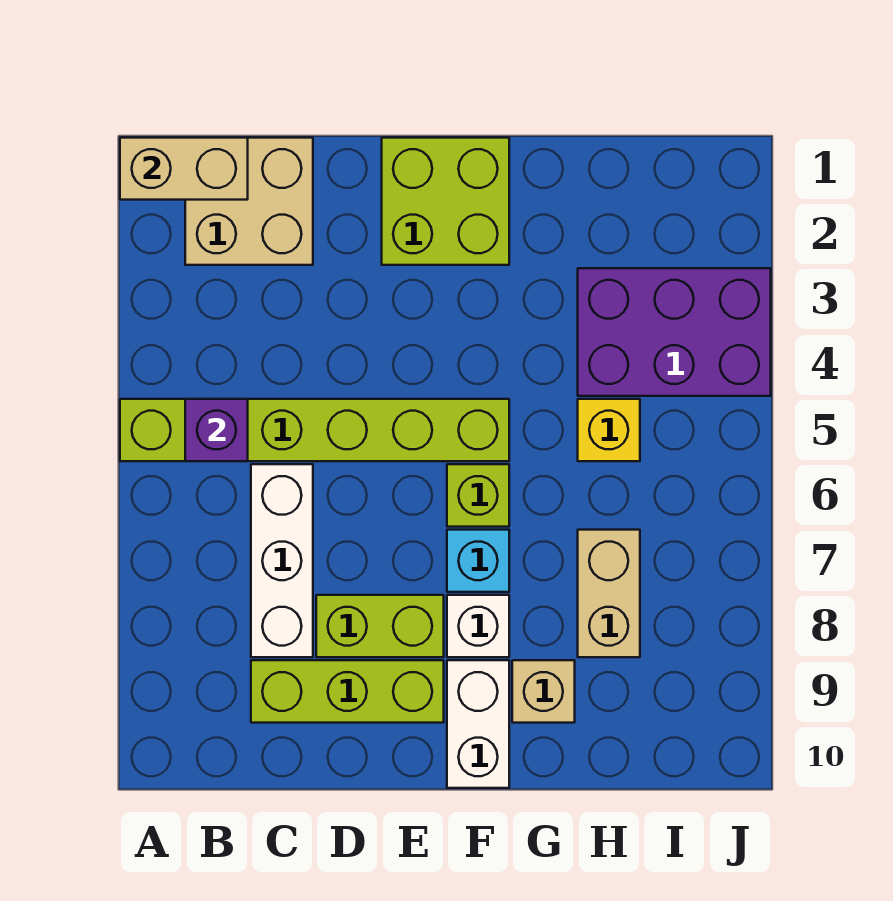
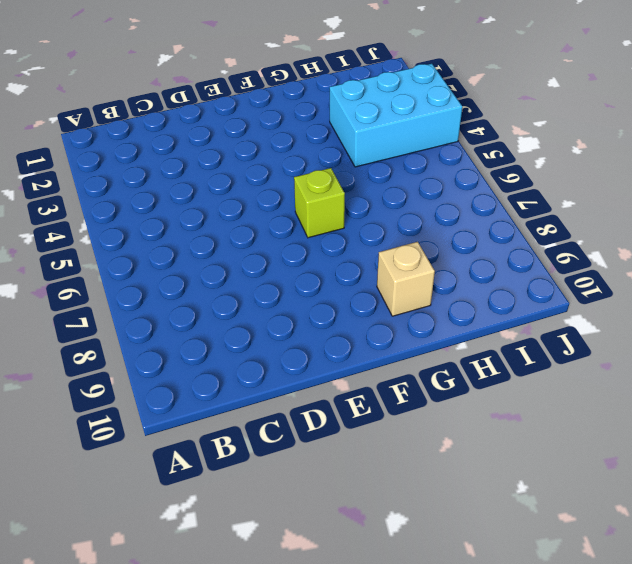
cyan brick H3:J4 level 1 -> purple brick H3:J4 level 1
none -> lime brick A5:F5 level 1
none -> tan brick B1:C2 level 1
none -> white brick C6:C8 level 1

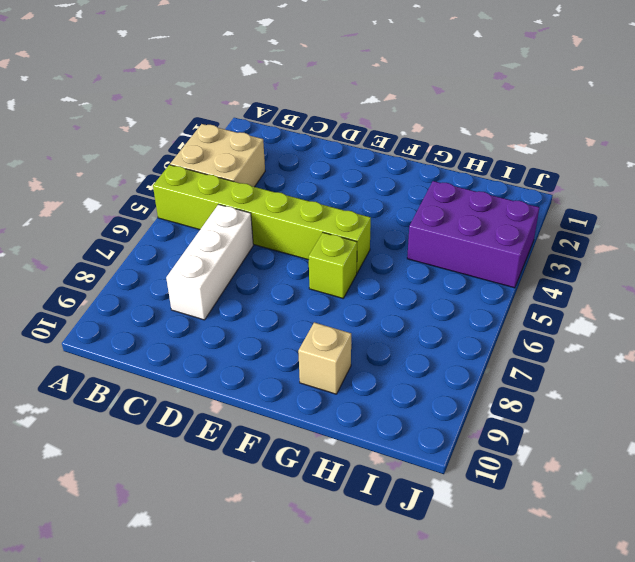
tan brick A3:B4 level 1 -> tan brick B1:C2 level 1
none -> lime brick C9:E9 level 1
none -> lime brick D8:E8 level 1
none -> lime brick E1:F2 level 1

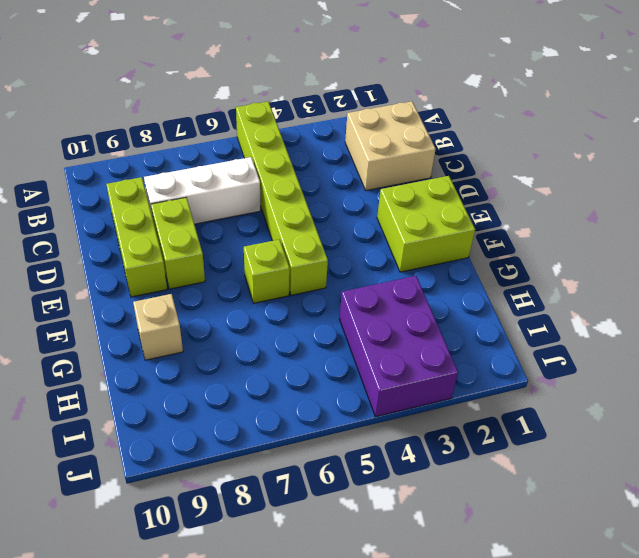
none -> cyan brick F7 level 1
none -> white brick F8 level 1
none -> white brick F9:F10 level 1

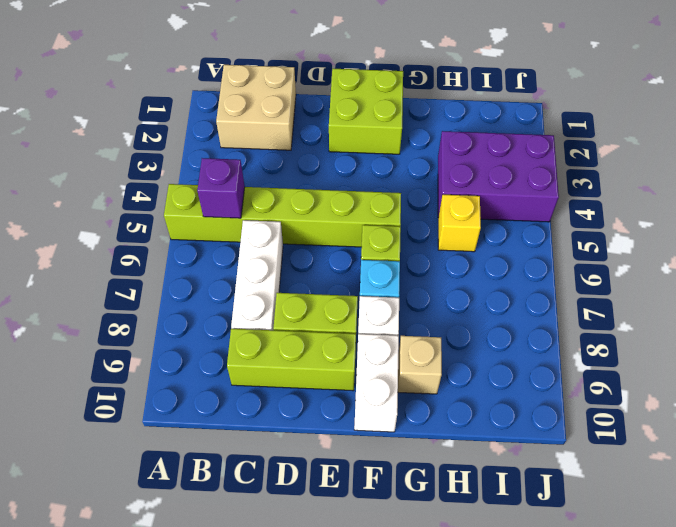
none -> tan brick H7:H8 level 1
none -> tan brick A1:B1 level 2

